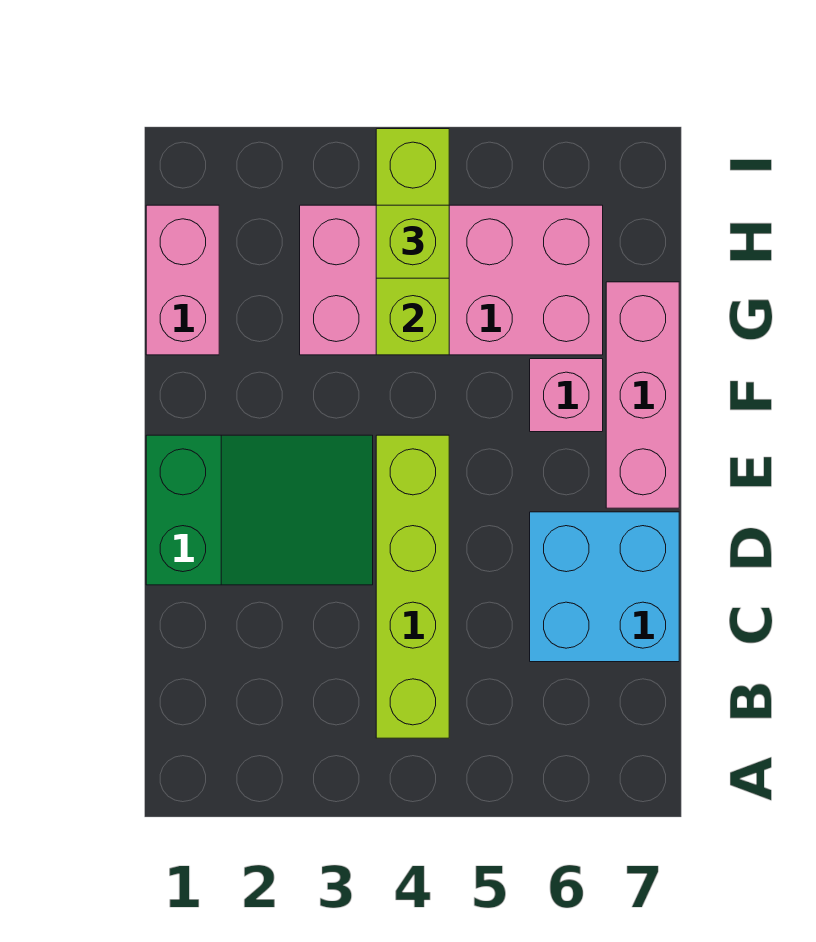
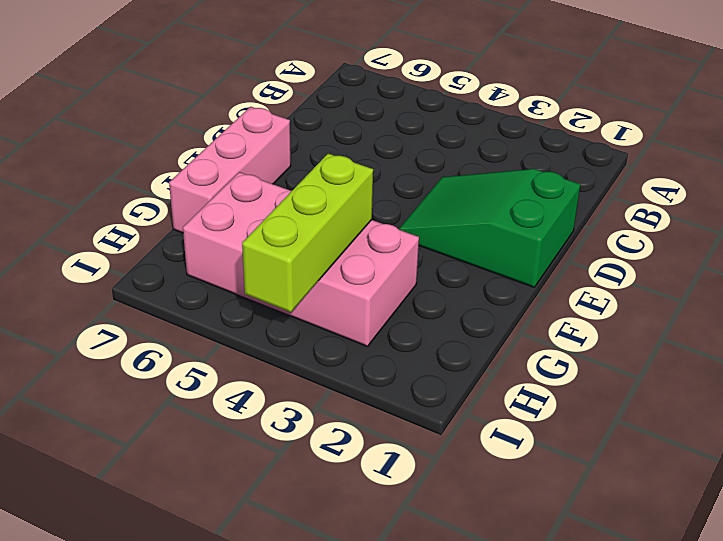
none -> lime brick B4:E4 level 1
none -> cyan brick C6:D7 level 1

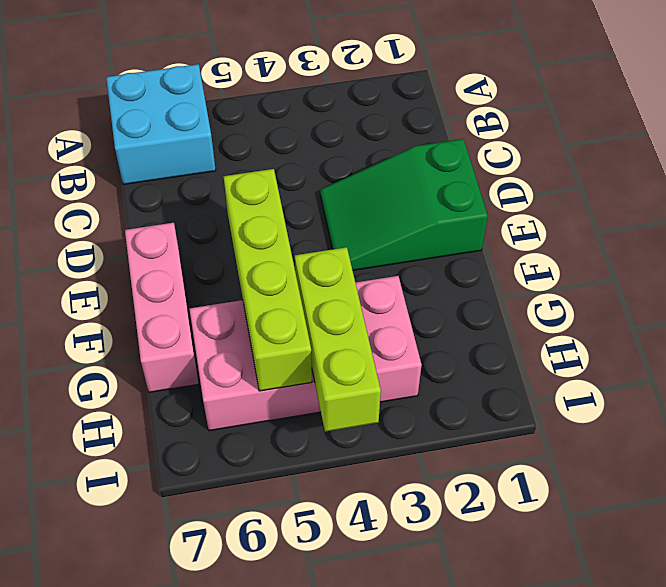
cyan brick A6:B7 level 1 -> cyan brick C6:D7 level 1
lime brick E5:H5 level 2 -> lime brick B4:E4 level 1
none -> pink brick F6 level 1
none -> pink brick G1:H1 level 1

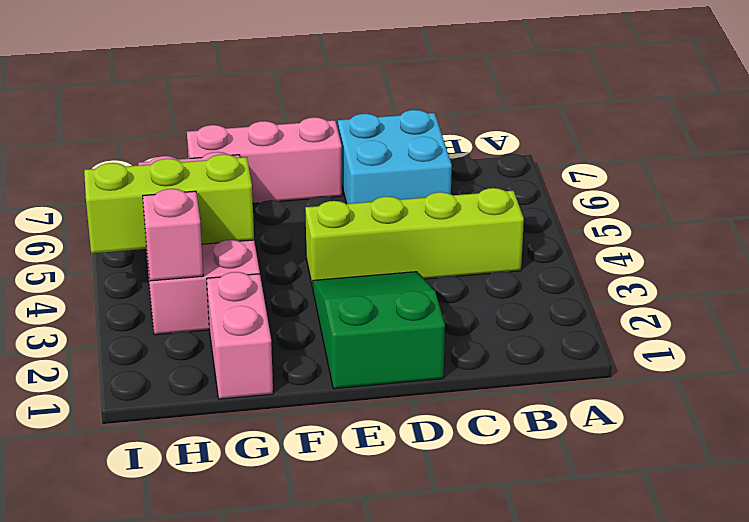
pink brick G1:G2 level 1 -> pink brick G1:H1 level 1
pink brick H3 level 2 -> pink brick F6 level 1
none -> lime brick H4 level 3

